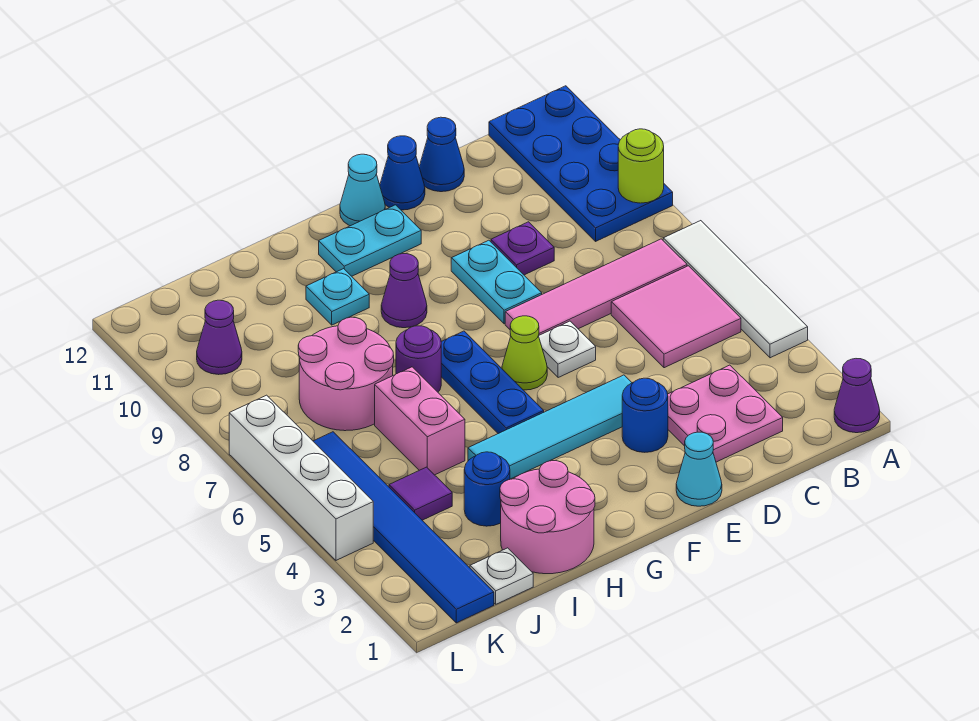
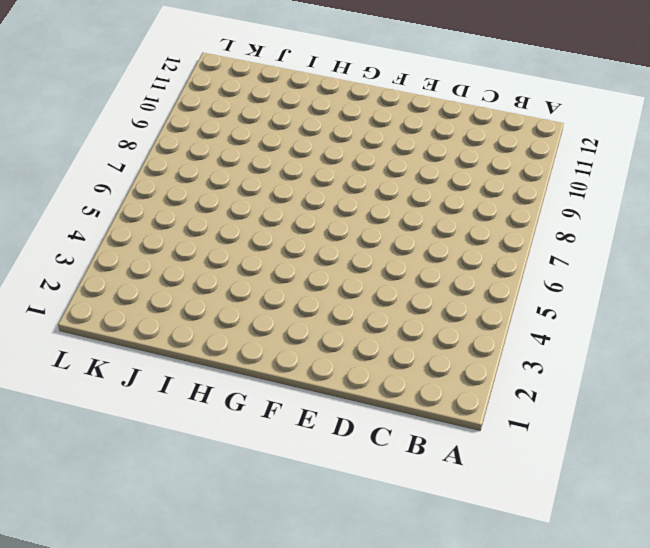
none -> purple cone A1 level 1
none -> white tile A4:A7 level 1
none -> blue plate A9:B12 level 1
none -> pink tile B5:C6 level 1

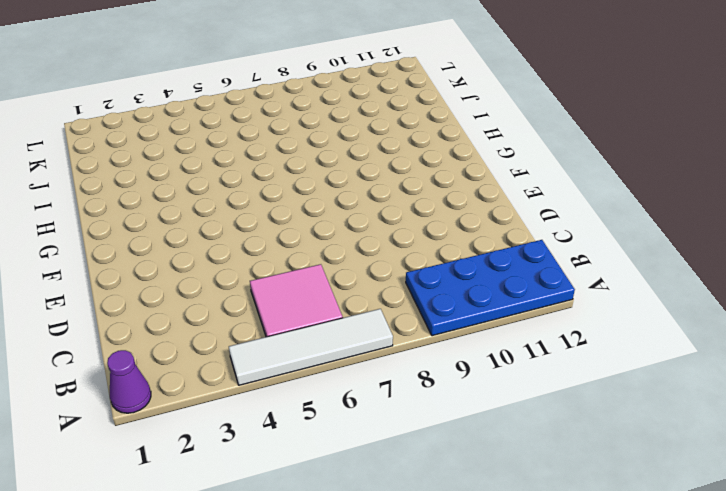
none -> pink tile B7:E7 level 1
none -> pink plate C2:D3 level 1
none -> purple plate D9 level 1
none -> blue cone D12 level 1

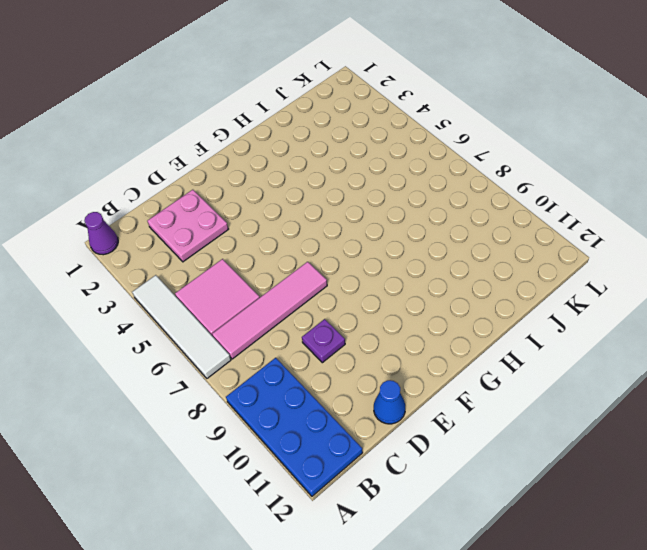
none -> cyan cone E1 level 1
none -> blue round brick E3 level 1
none -> cyan tile E4:H4 level 1
none -> white plate E6 level 1

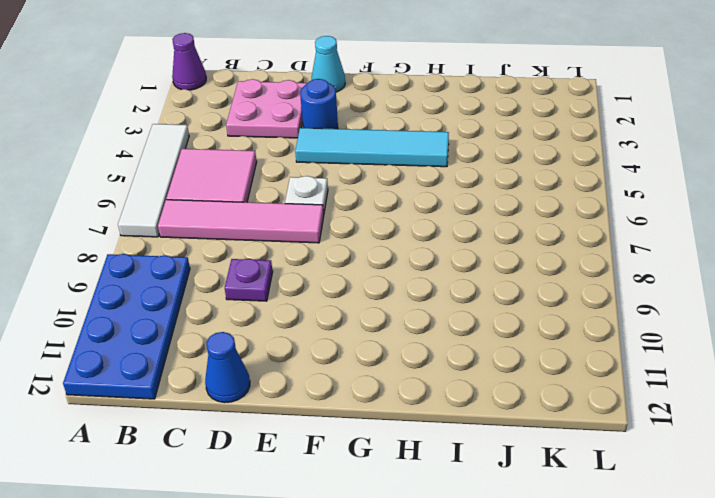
none -> cyan plate E8:E9 level 1
none -> blue cone E12 level 1
none -> lime cone F6 level 1
none -> cyan plate F11:G11 level 1

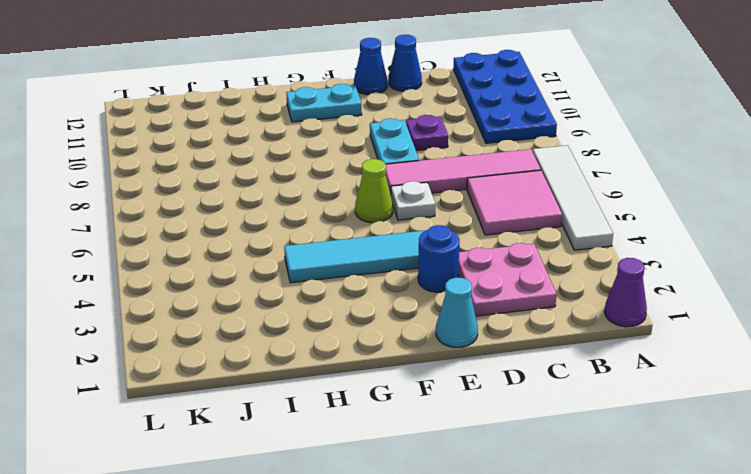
none -> cyan cone F12 level 1
none -> blue plate G5:G7 level 1
none -> purple cone G9 level 1
none -> pink round brick H1:I2 level 1

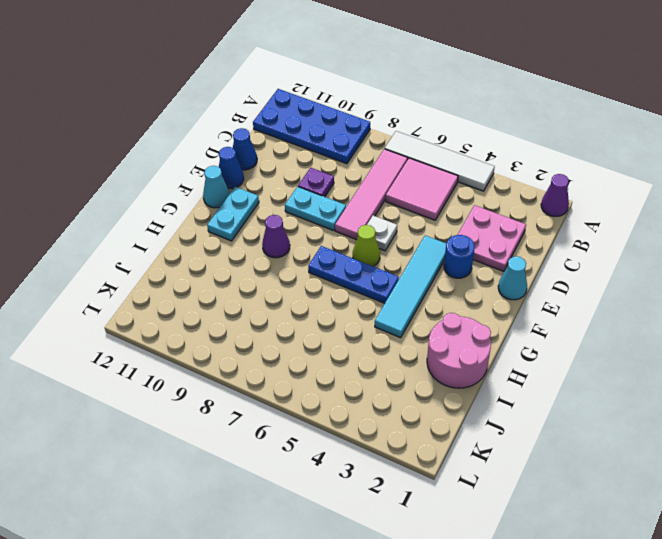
none -> purple round brick H7 level 1
none -> cyan plate H10 level 1
none -> blue round brick I3 level 1
none -> pink brick I5:I6 level 1

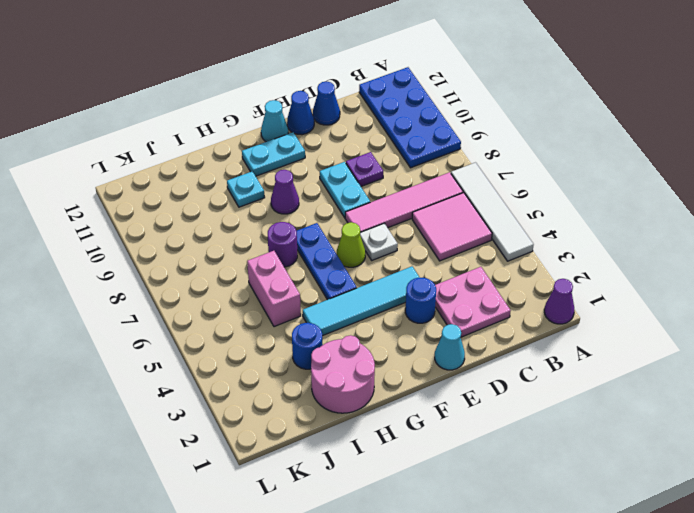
none -> pink round brick I7:J8 level 1
none -> white plate J1 level 1
none -> purple tile J4 level 1
none -> blue tile K1:K6 level 1

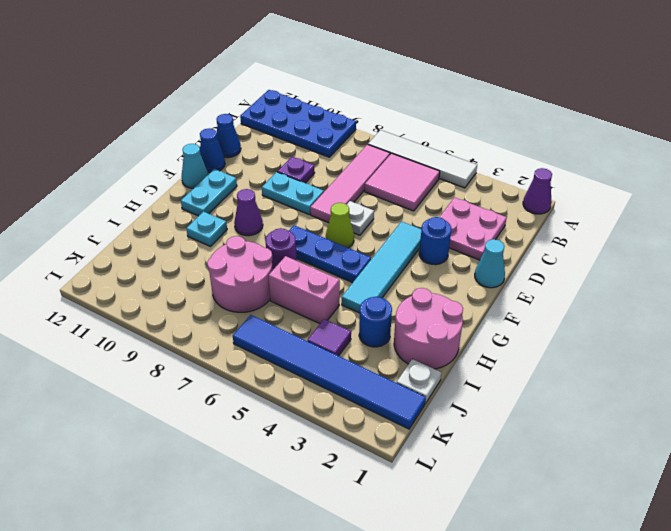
none -> purple cone K10 level 1
none -> white brick L4:L7 level 1
none -> lime round brick A9 level 2

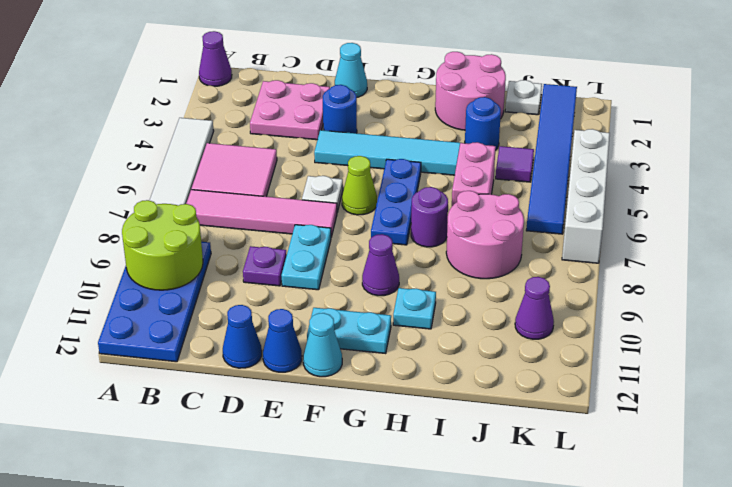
lime round brick A9:B10 level 2 -> lime round brick A9 level 2

